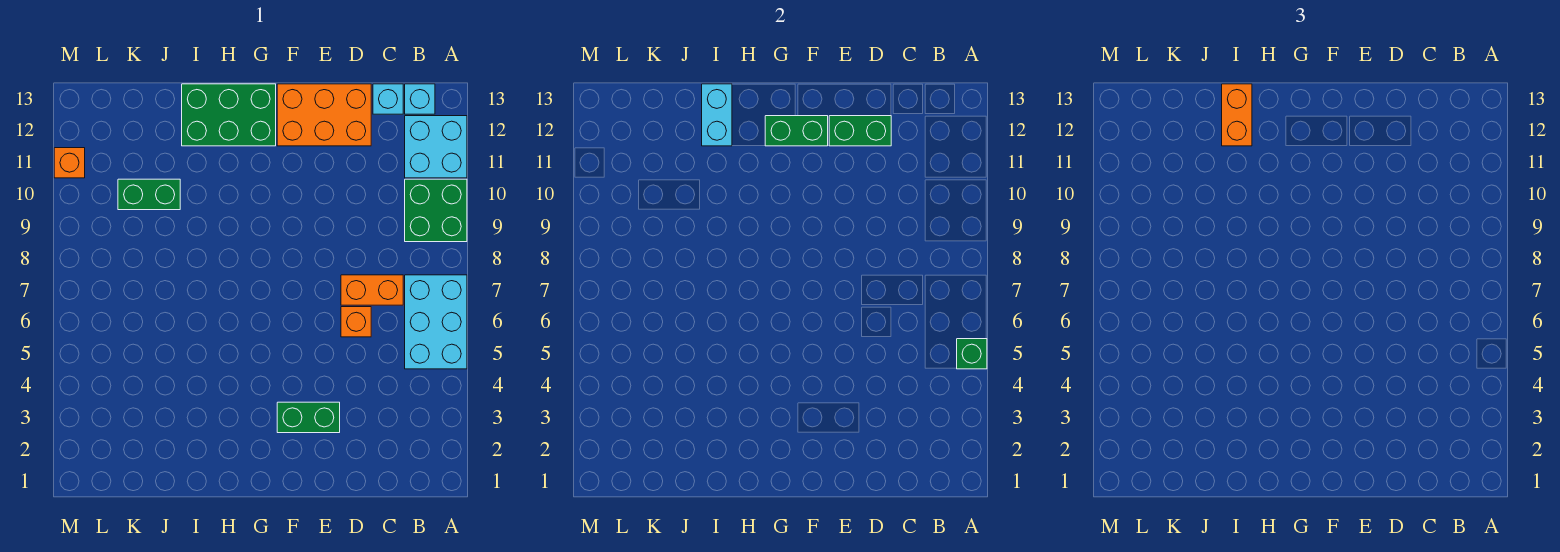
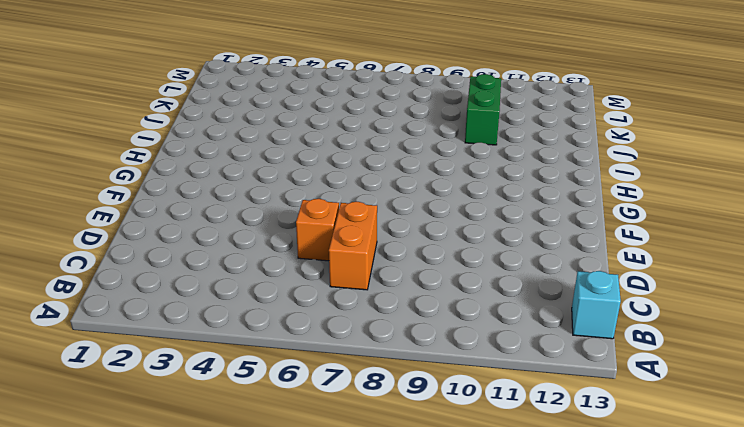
none -> cyan brick A5:B7 level 1
none -> green brick A9:B10 level 1
none -> cyan brick A11:B12 level 1

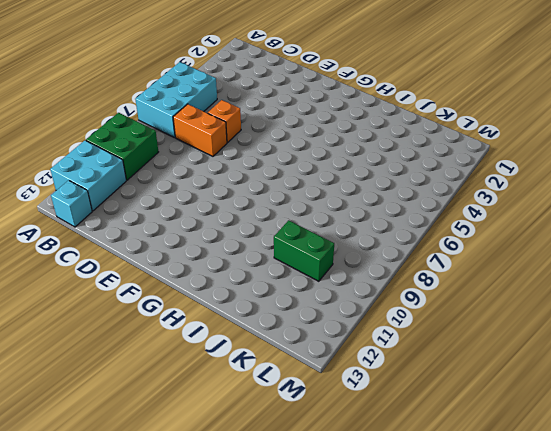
none -> cyan brick C13 level 1
none -> orange brick D12:F13 level 1
none -> green brick E3:F3 level 1

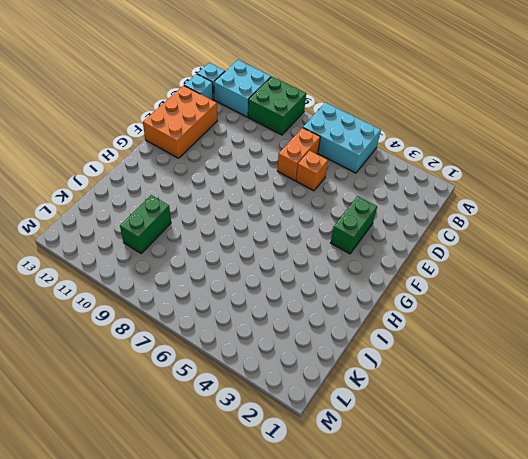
none -> green brick G12:I13 level 1
none -> orange brick M11 level 1
none -> green brick A5 level 2

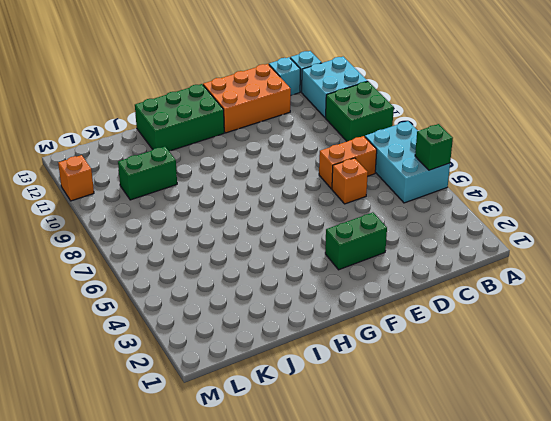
none -> green brick D12:E12 level 2
none -> green brick F12:G12 level 2
none -> cyan brick I12:I13 level 2

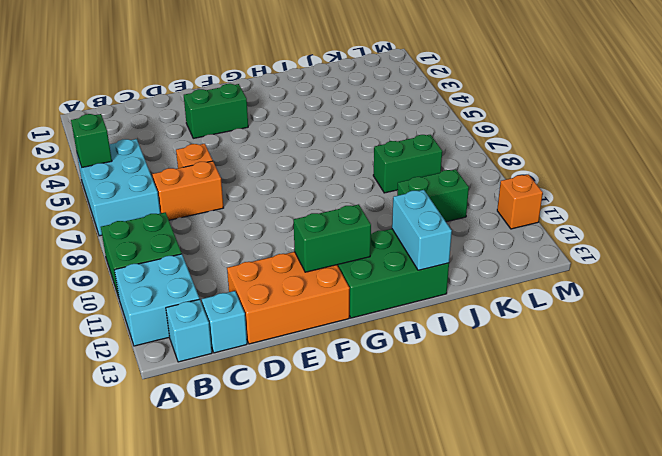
green brick J8:K8 level 1 -> green brick D12:E12 level 2
none -> orange brick I12:I13 level 3

